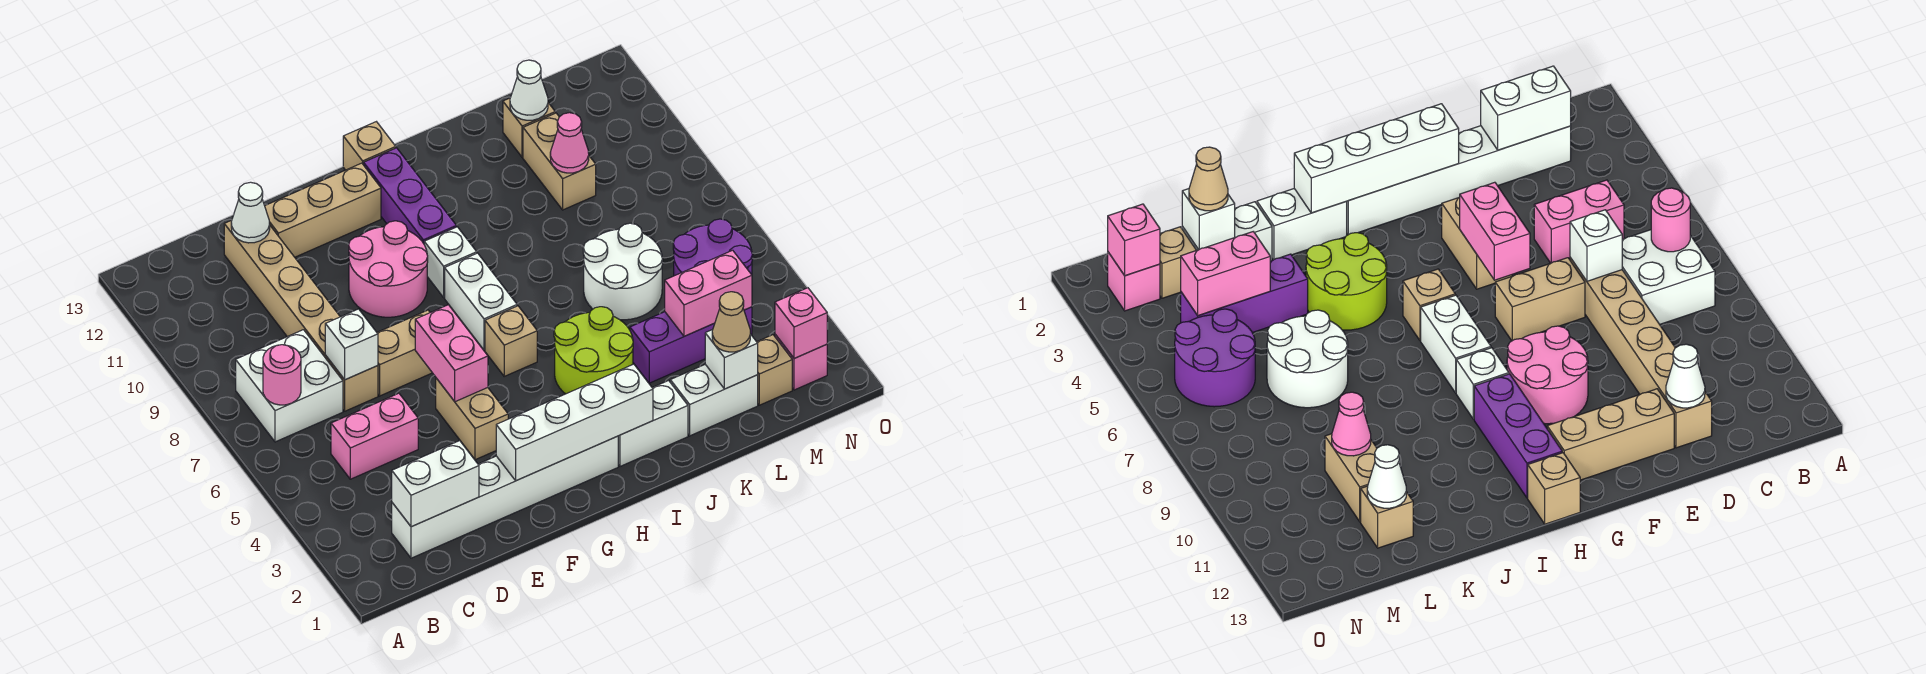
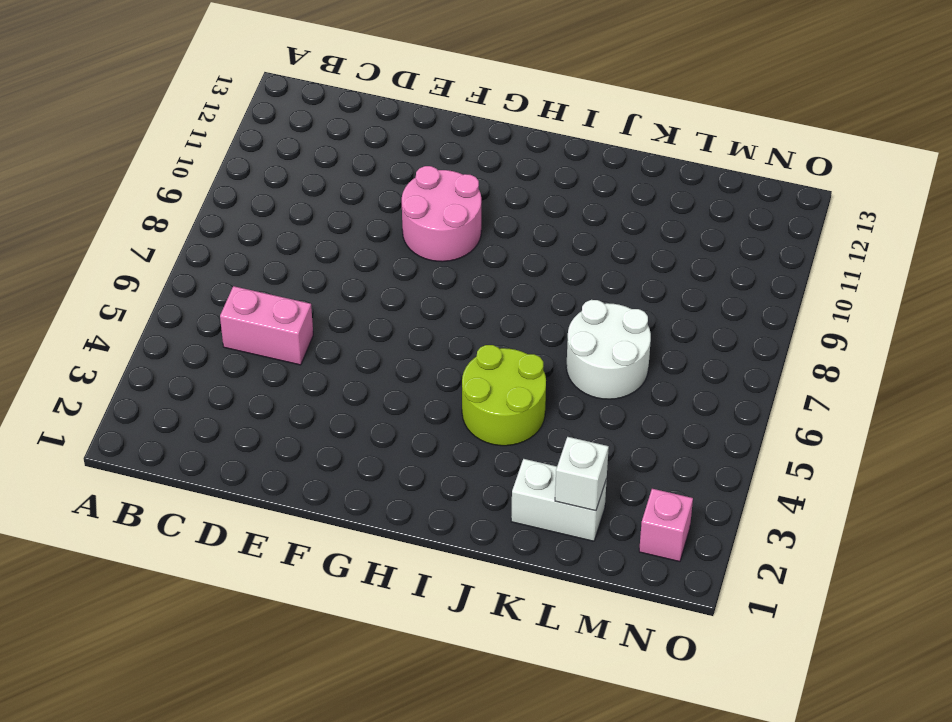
none -> white brick B7:C8 level 1
none -> white brick C2:H2 level 1
none -> tan brick D7:D12 level 1
none -> tan brick E7:F7 level 1

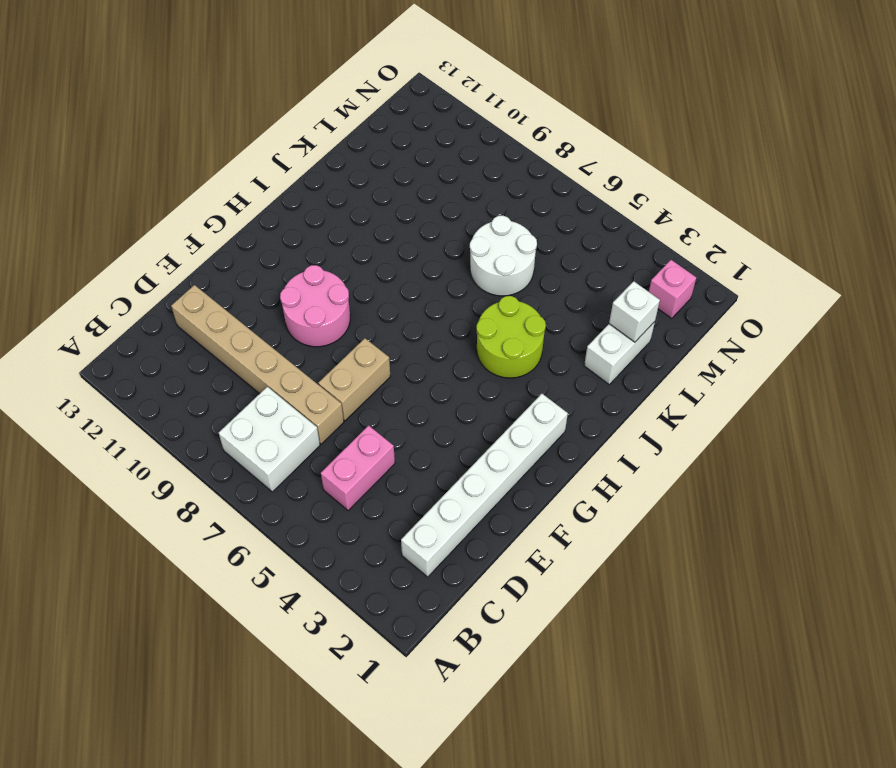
none -> tan brick E12:G12 level 1
none -> tan brick F4:F5 level 1
none -> tan brick H6 level 1
none -> white brick H7:H8 level 1

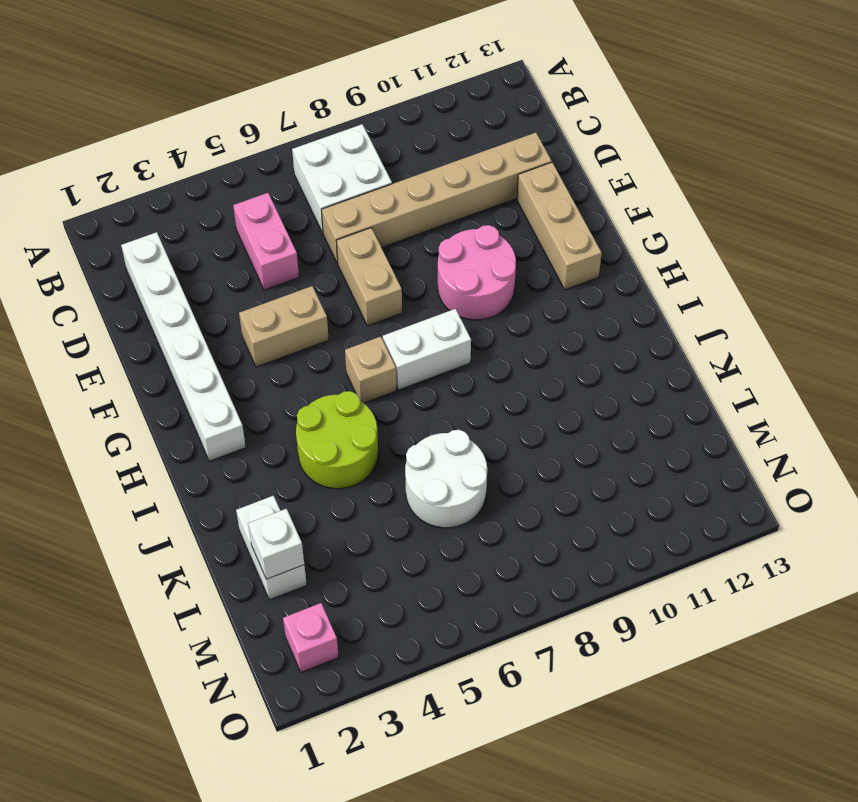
none -> white brick H9 level 1
none -> purple brick H10:H12 level 1
none -> tan brick H13 level 1
none -> white brick I2:J2 level 1

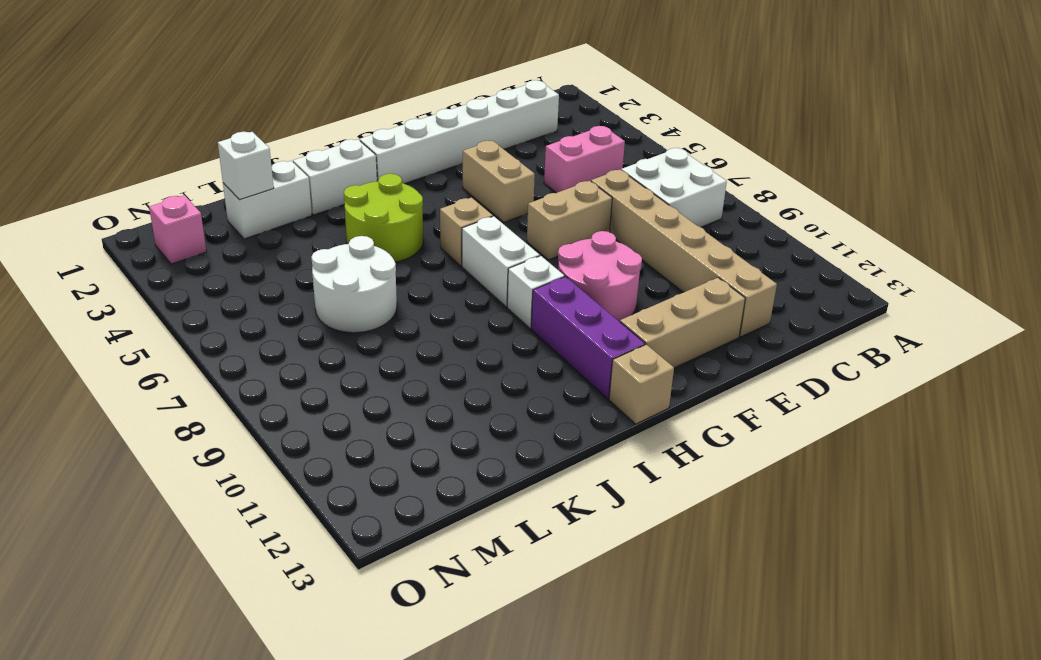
none -> purple brick K4:M4 level 1
none -> tan brick L10:L11 level 1
none -> tan brick L12 level 1
none -> tan brick M2 level 1

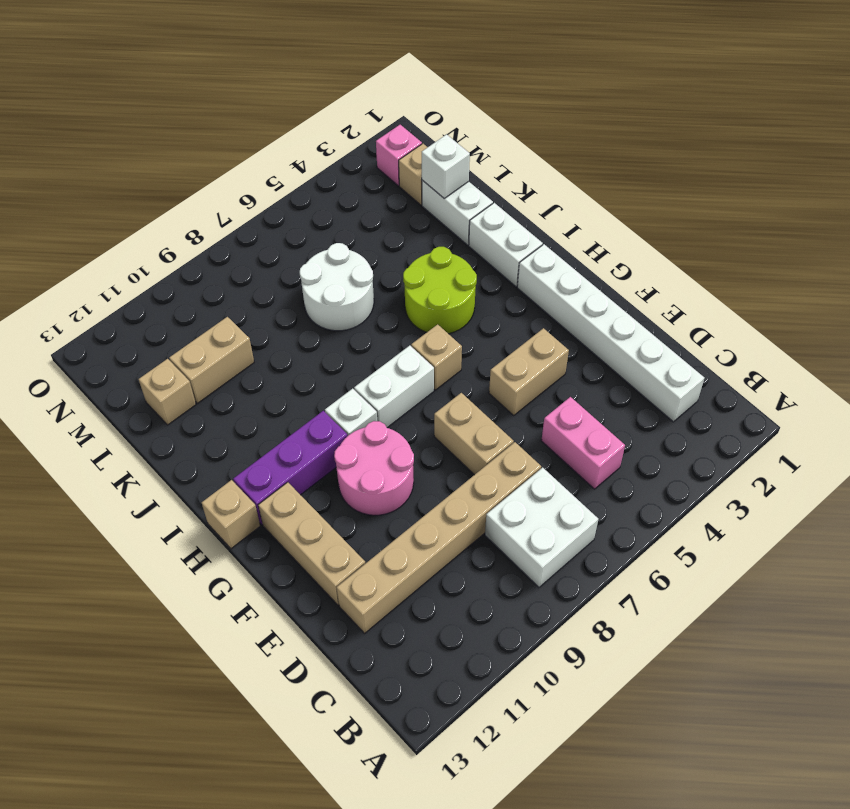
none -> purple brick K4:M4 level 1
none -> purple round brick M5:N6 level 1
none -> pink round brick B7 level 2
none -> white brick C2:D2 level 2

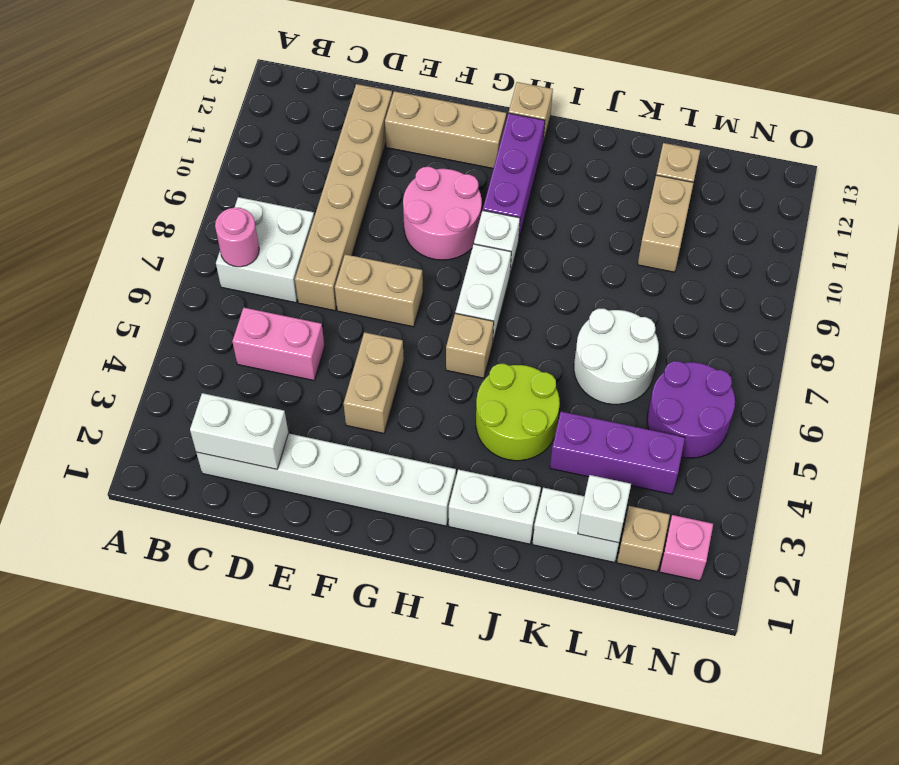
none -> white brick D7 level 2
none -> white cone D12 level 2
none -> white brick F2:I2 level 2
none -> pink brick F5:F6 level 2

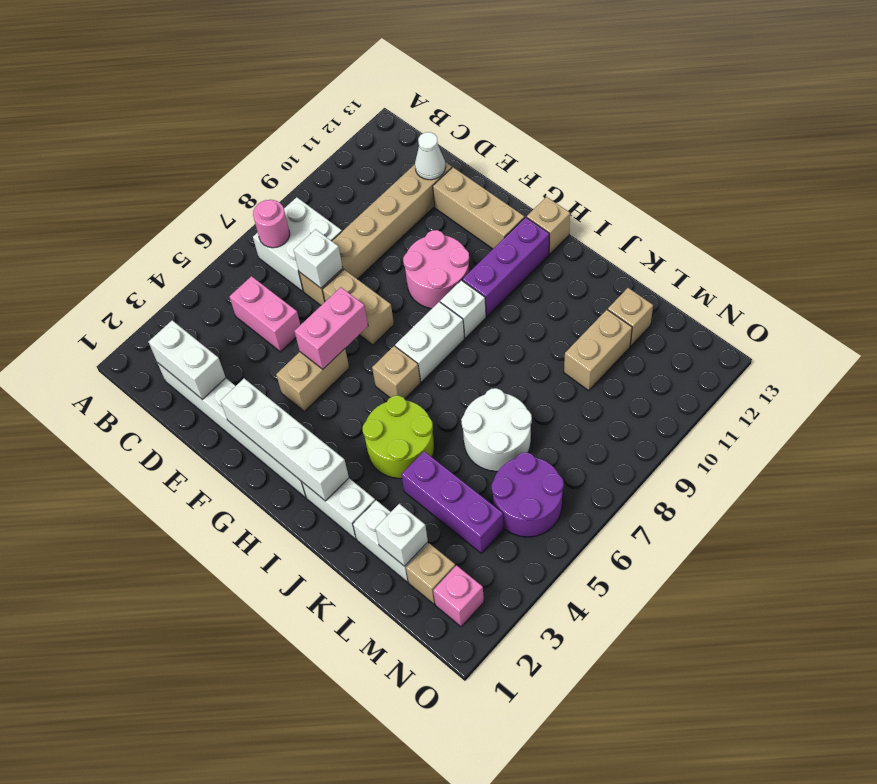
none -> pink brick L4:M4 level 2
none -> pink cone L10 level 2
none -> white cone L12 level 2
none -> pink brick N2 level 2

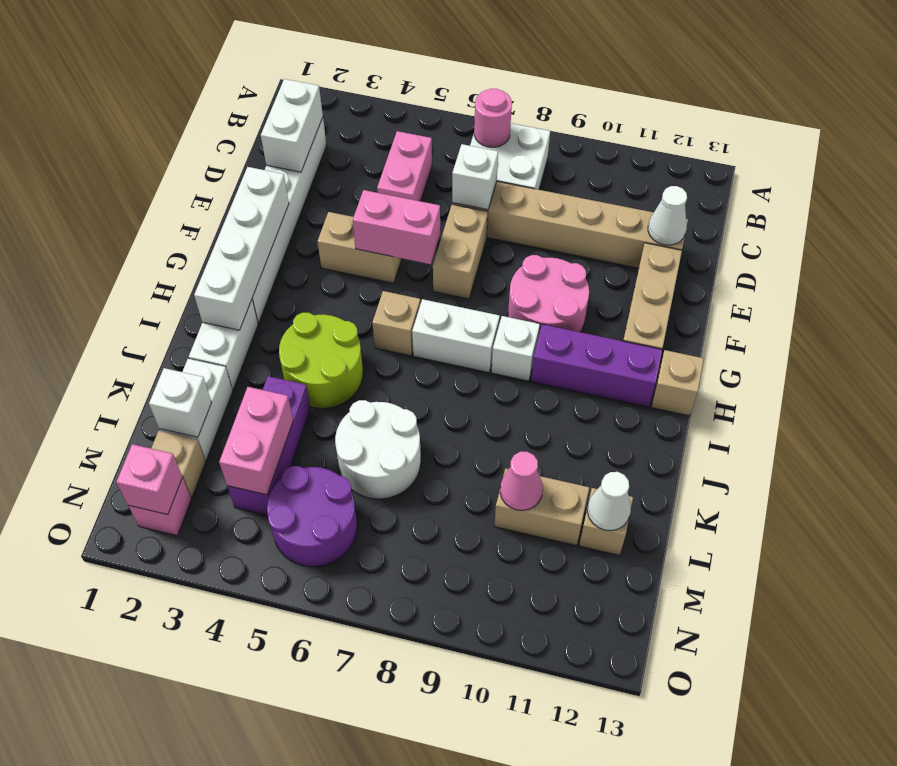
none -> tan cone L2 level 3

